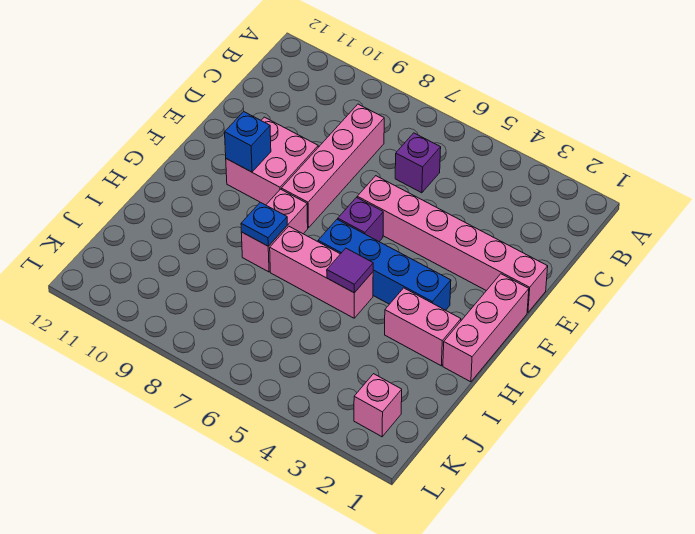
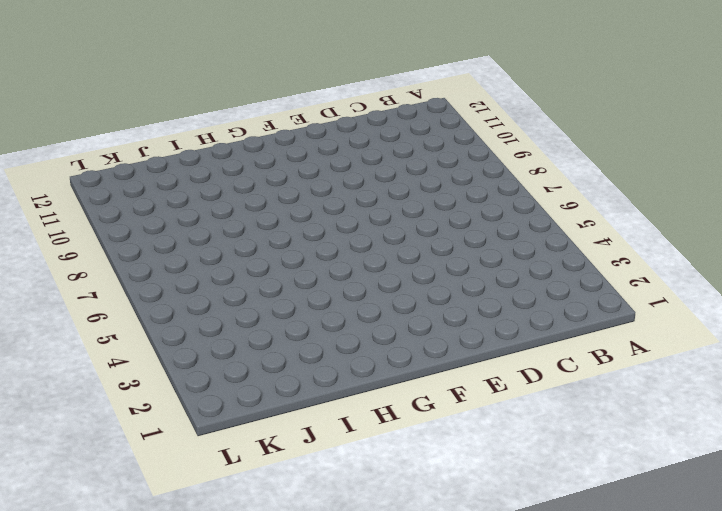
none -> purple brick C6 level 1
none -> pink brick C8:F8 level 1
none -> pink brick E1:E6 level 1

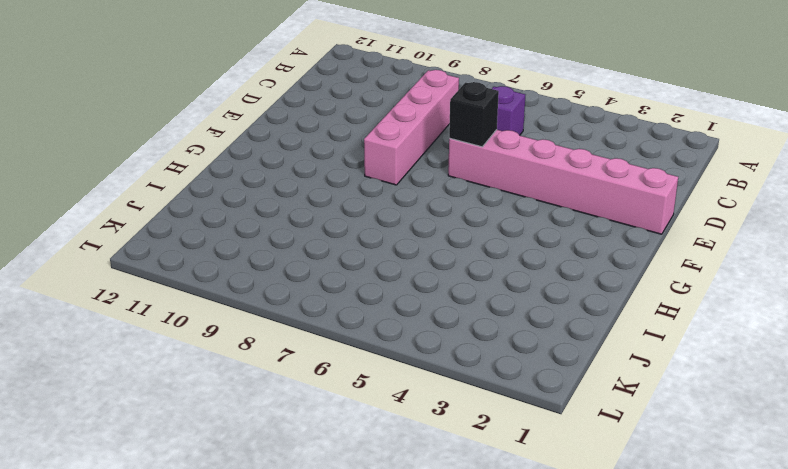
black brick E6 level 2 -> none
none -> pink brick E9:F10 level 1
none -> pink brick F1:H1 level 1
none -> purple brick F6 level 1

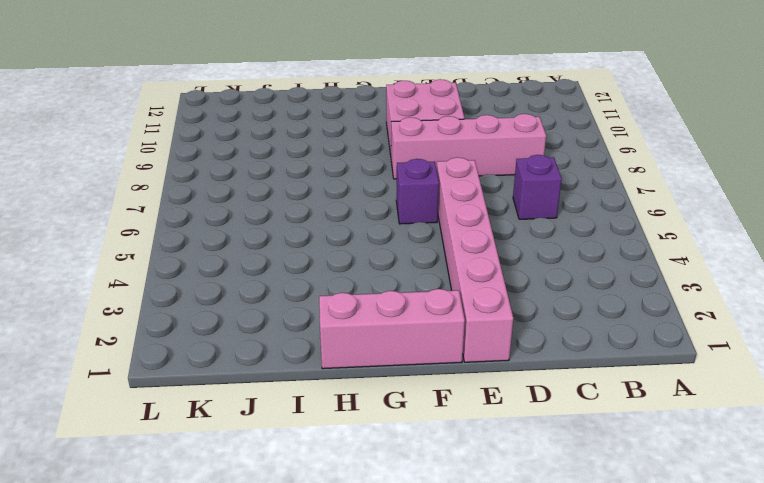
none -> blue brick G3:G6 level 1
none -> pink brick G8:H8 level 1
none -> pink brick H2:H3 level 1

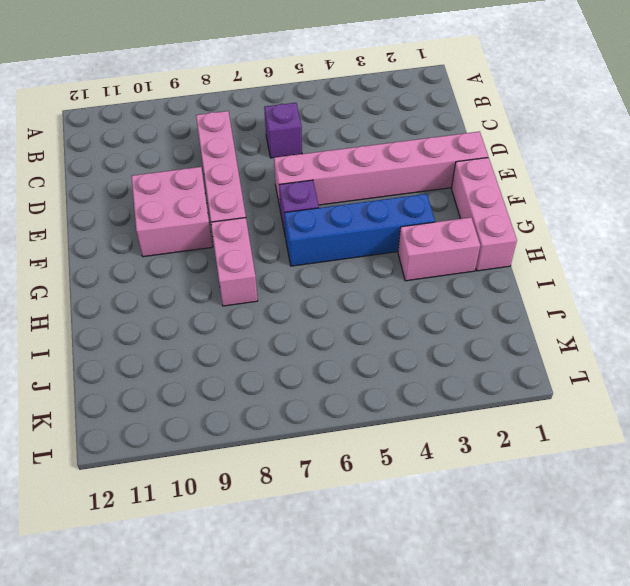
none -> pink brick H5:H7 level 1
none -> pink brick K2 level 1
none -> blue brick F10 level 2

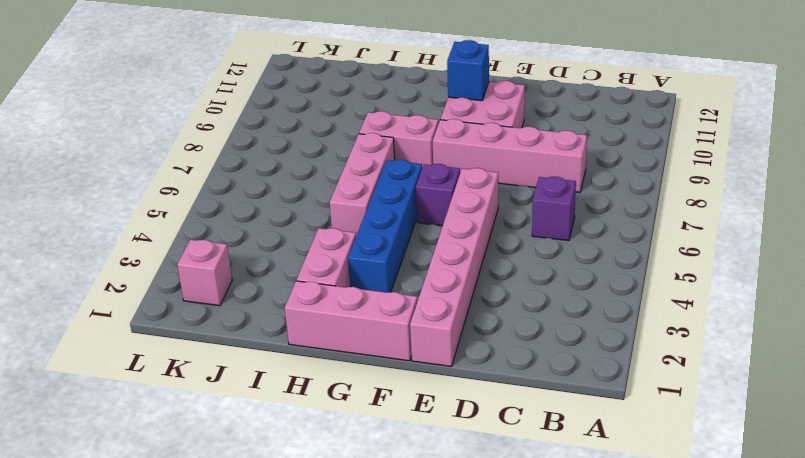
none -> purple tile H5 level 2
none -> blue plate H8 level 2

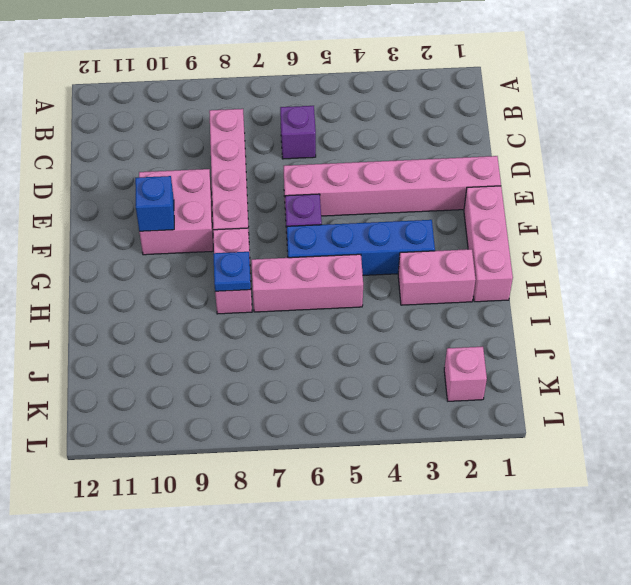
none -> purple tile H5 level 2

